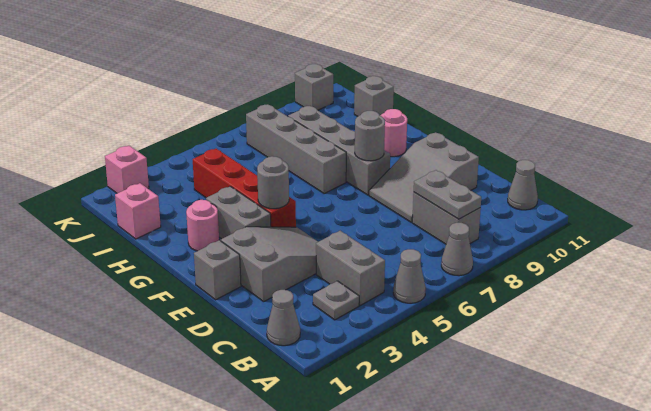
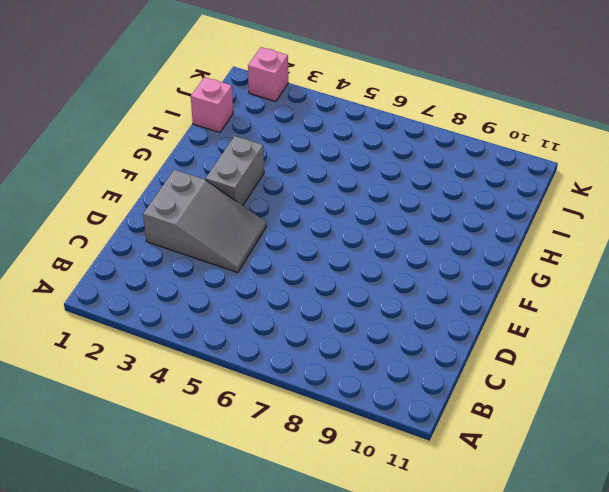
none -> grey cone A5 level 1
none -> grey cone A7 level 1
none -> grey cone B1 level 1

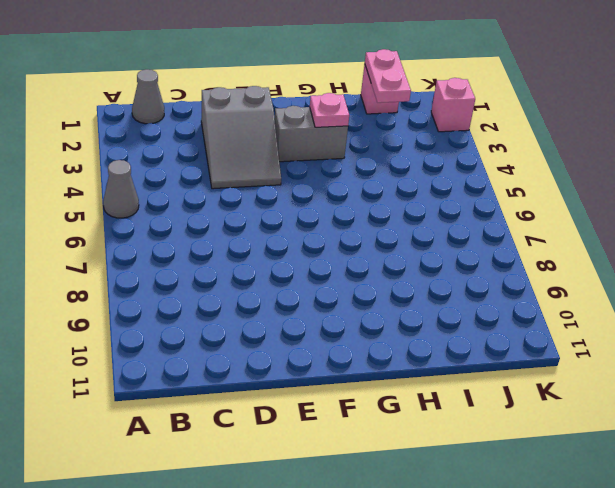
pink plate G3 level 2 -> none
pink plate I1:I2 level 2 -> none
none -> grey cone A7 level 1
none -> grey plate B3 level 1
none -> grey brick B4:C4 level 1

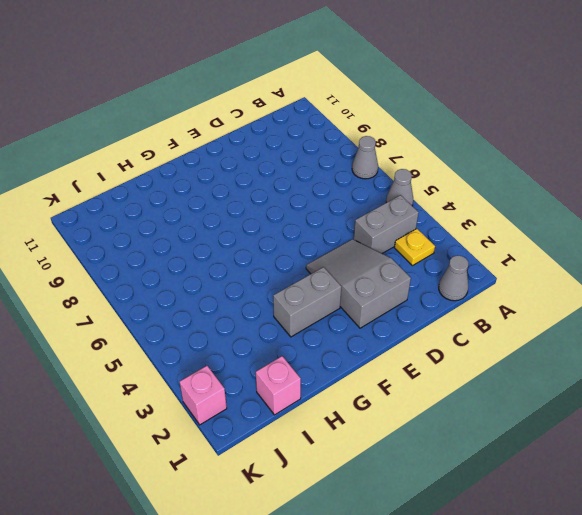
yellow plate B3 level 1 -> grey plate B3 level 1
none -> grey brick B8:C8 level 1
none -> grey cone B11 level 1
none -> grey slope D8:E10 level 1 top 10

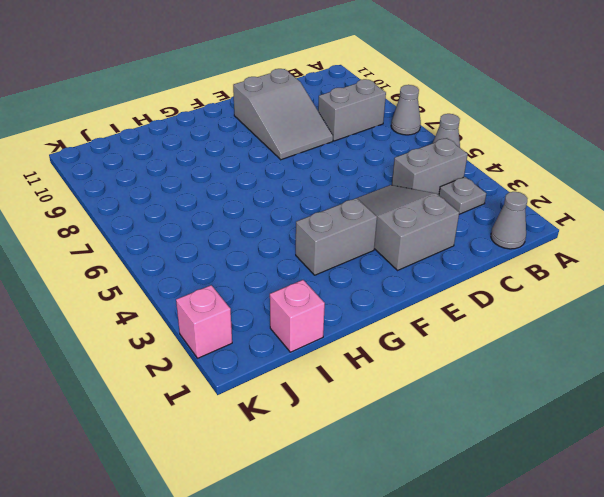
none -> grey cone B11 level 1
none -> grey brick E1 level 1
none -> red brick F4:I4 level 1

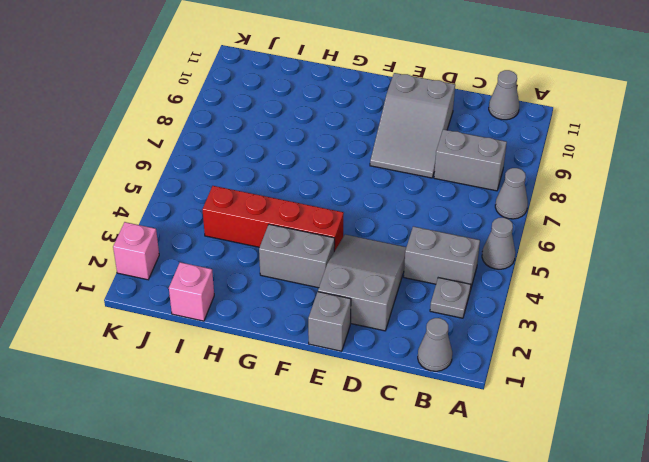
none -> grey brick F8:I8 level 1
none -> pink round brick G2 level 1
none -> grey brick G7:J7 level 1

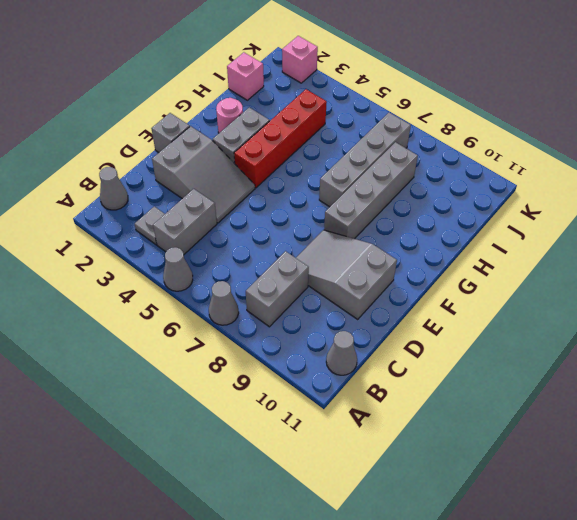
none -> pink round brick G10 level 1
none -> grey brick I11 level 1
none -> grey brick K10 level 1

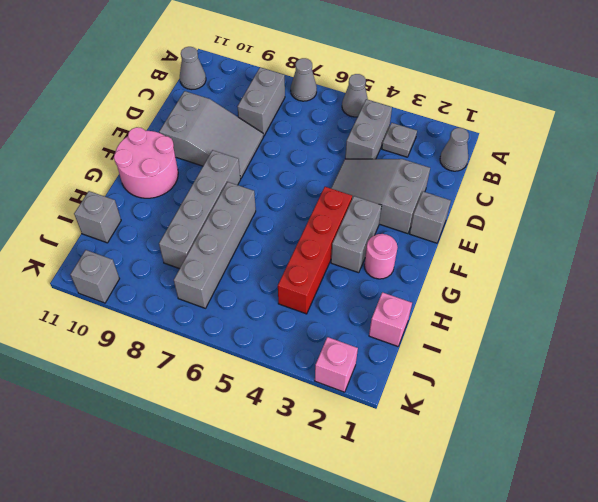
pink round brick F10:G11 level 1 -> pink round brick G10 level 1
none -> grey plate B8:C8 level 2
none -> grey round brick F4 level 2
none -> grey round brick F8 level 2

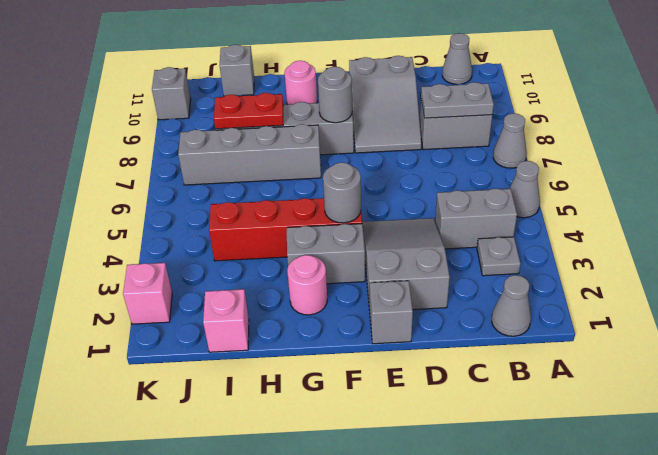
red plate H8:I8 level 2 -> none

